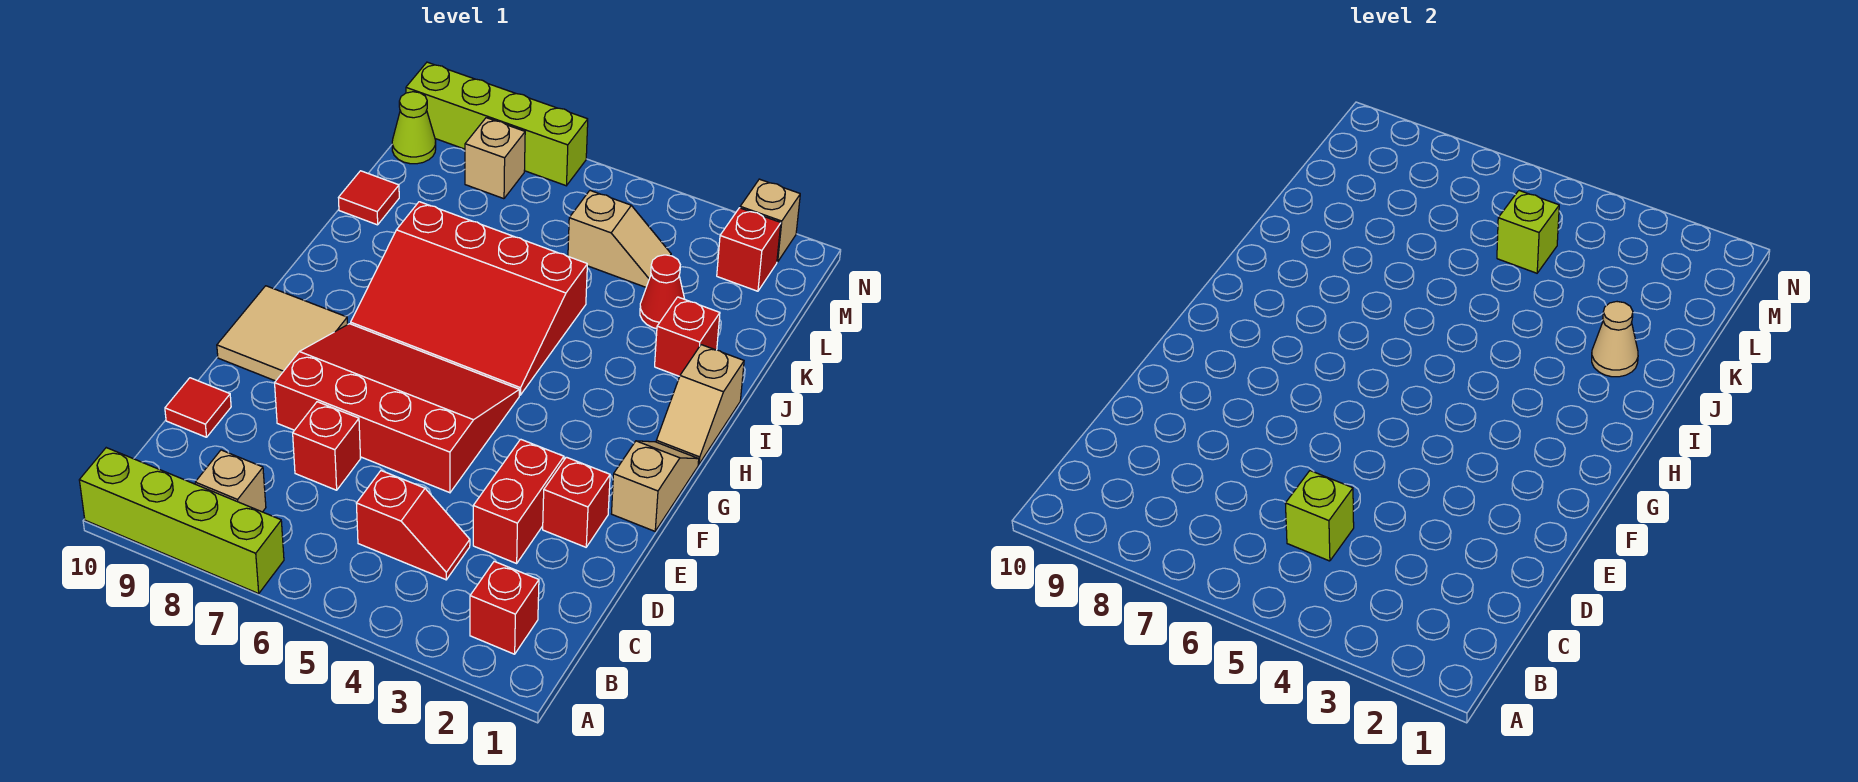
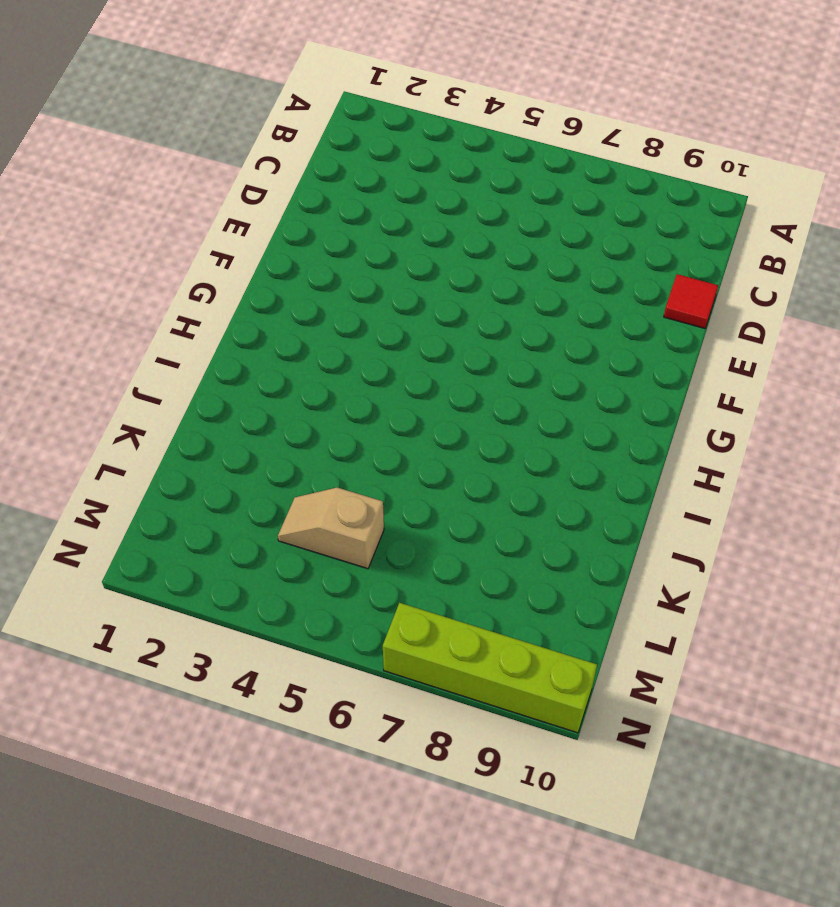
none -> lime brick A7:A10 level 1
none -> red brick B2 level 1
none -> tan brick B8 level 1

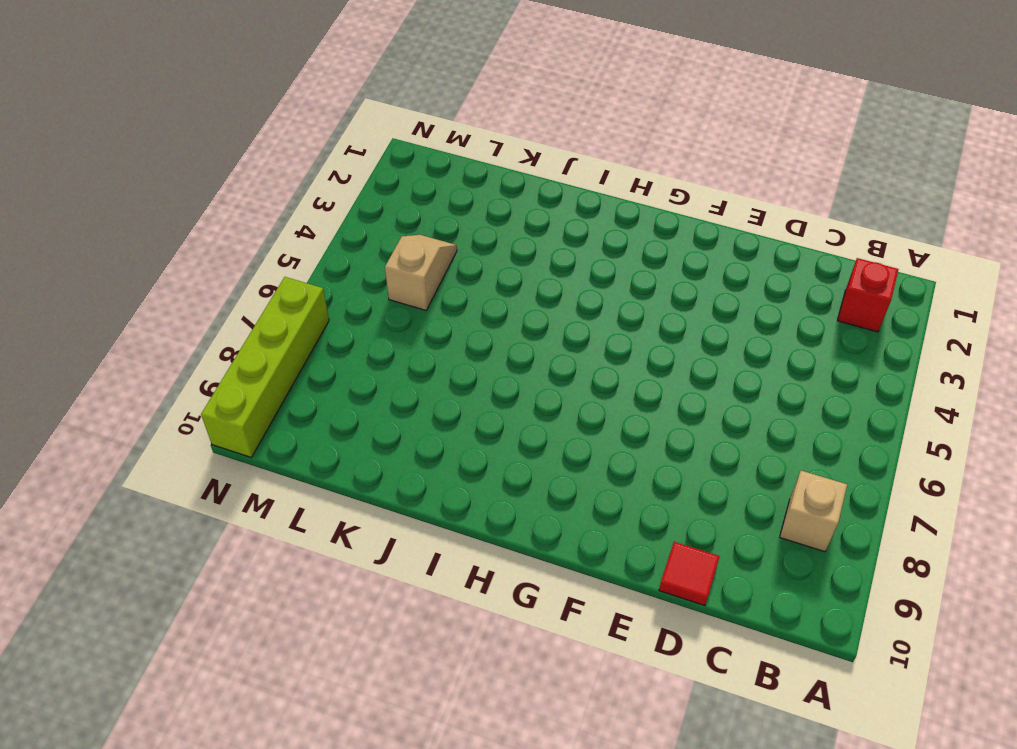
none -> lime brick A7:A10 level 1
none -> red slope C4:C5 level 1 top 5
none -> red brick D3:E3 level 1

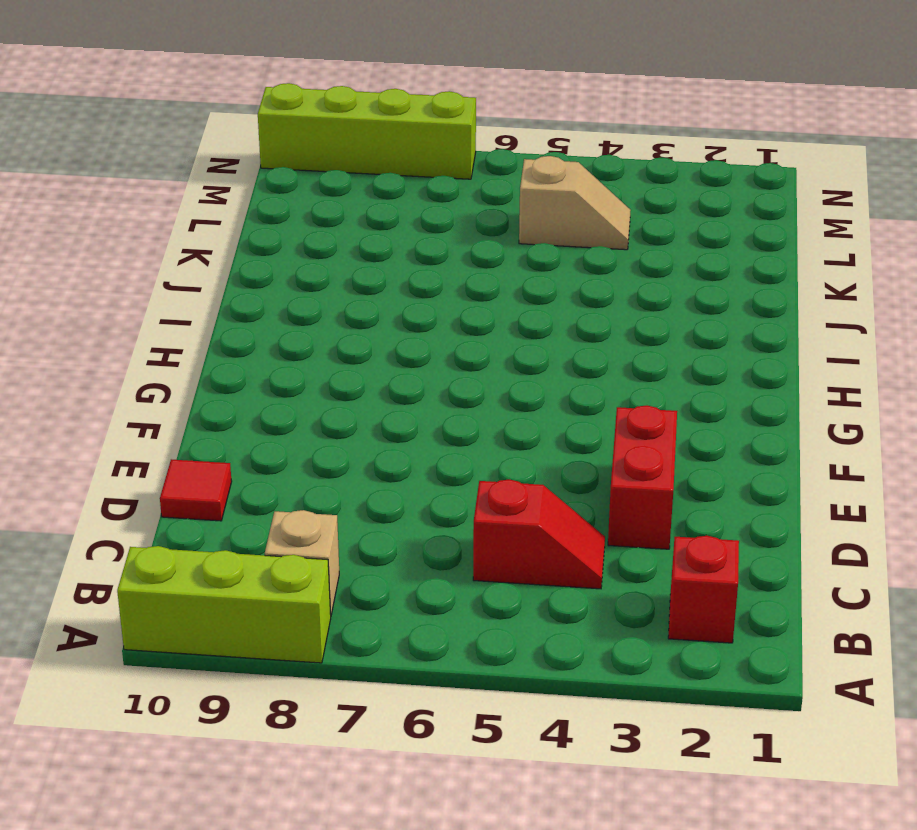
lime brick A8:A10 level 1 -> lime brick A7:A10 level 1
none -> red brick D7 level 1
none -> red brick E2 level 1
none -> red slope E5:G8 level 1 top E

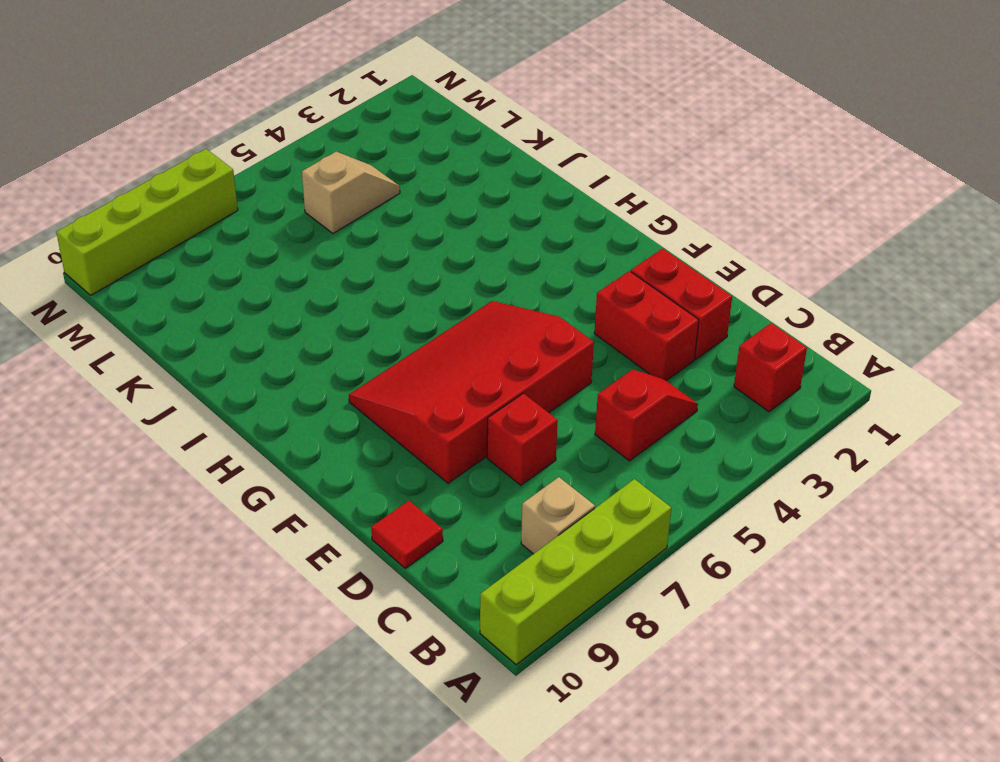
red brick D2:E2 level 1 -> red brick E2 level 1
none -> tan slope F1:G1 level 1 top F
none -> tan tile F9:G10 level 1
none -> tan slope H1:I1 level 1 top I

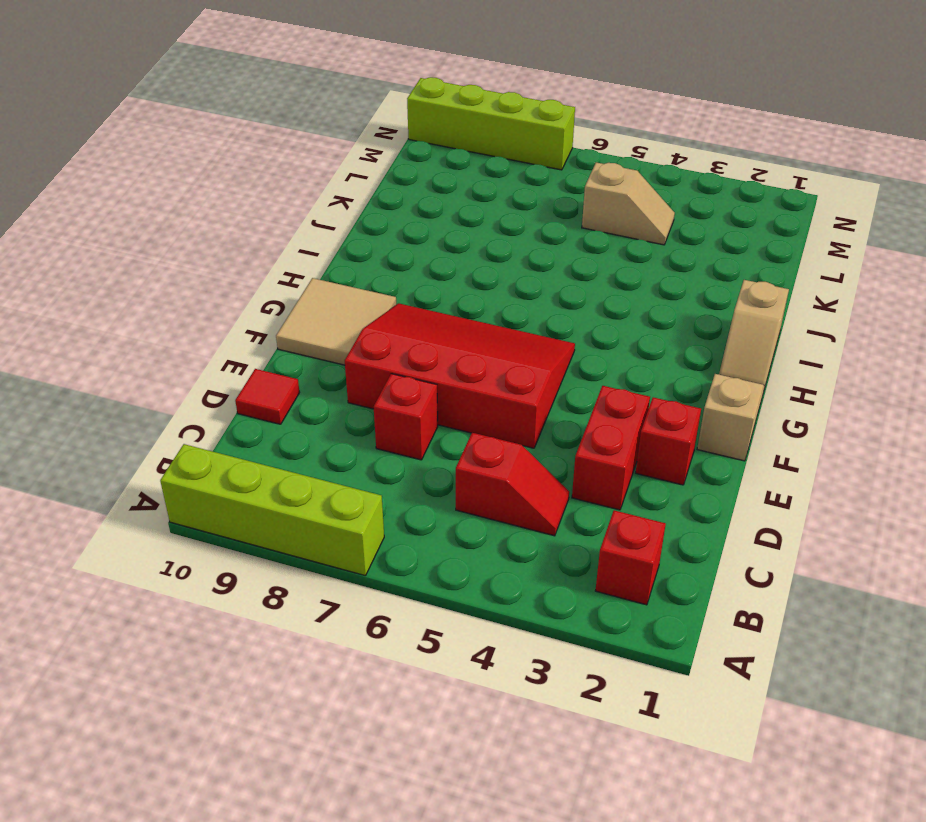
none -> tan brick B8 level 1
none -> red slope H5:J8 level 1 top J
none -> red brick J2 level 1

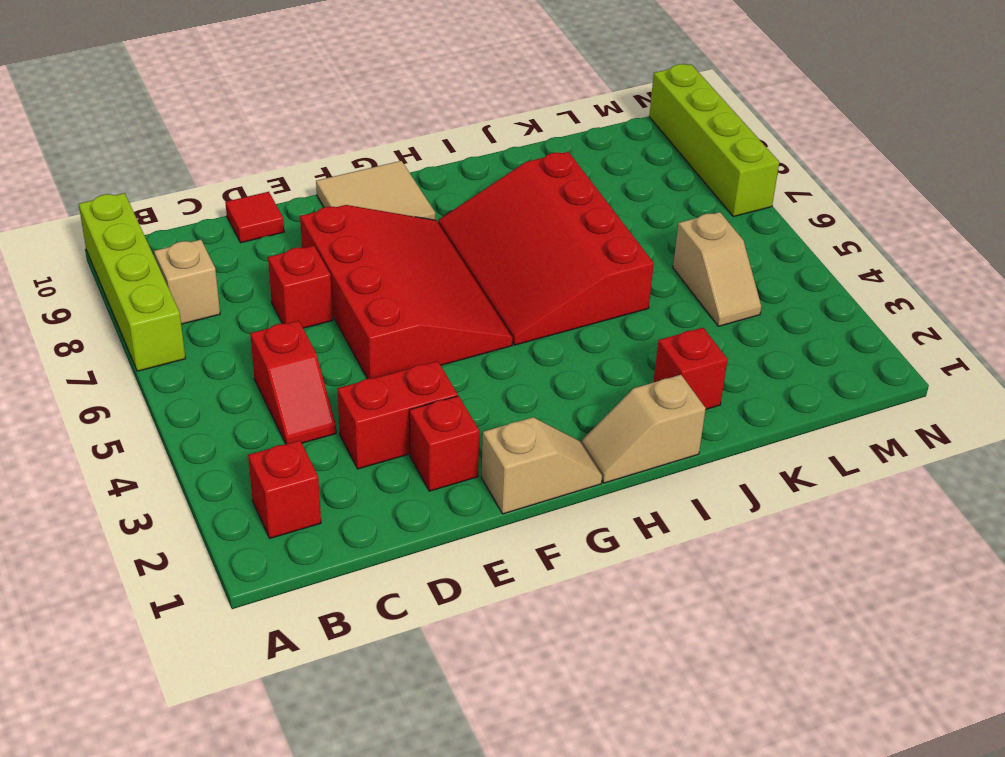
none -> red cone K3 level 1
none -> red tile K10 level 1
none -> red brick M2 level 1

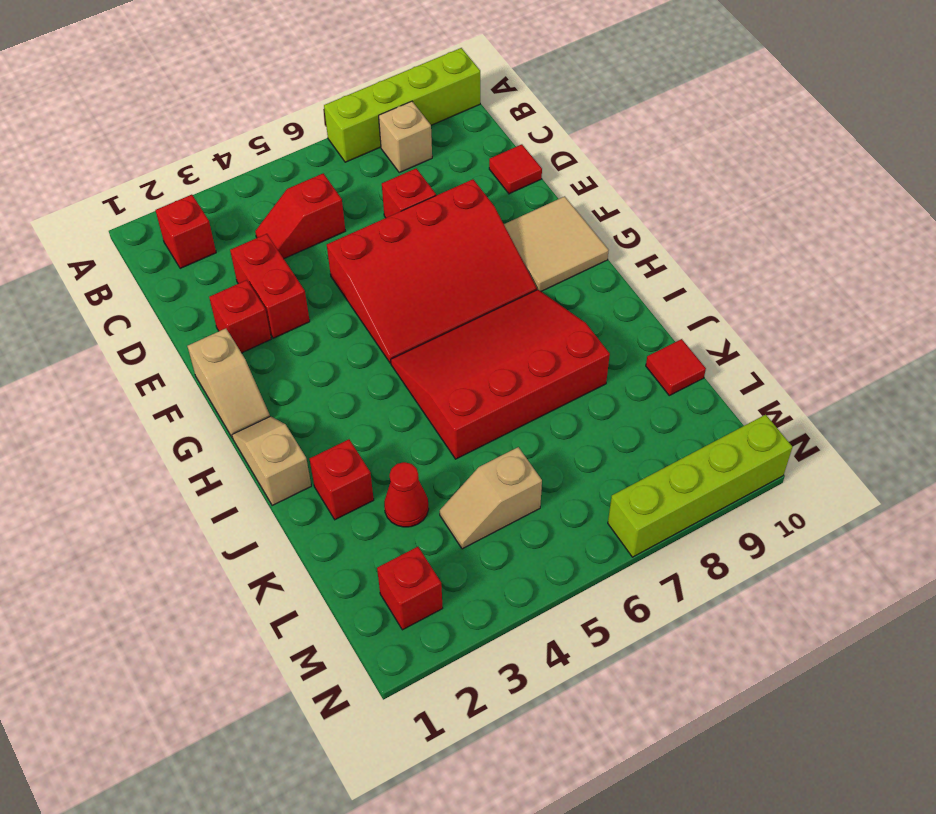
none -> tan brick M8 level 1
none -> lime cone M10 level 1
none -> tan brick N2 level 1

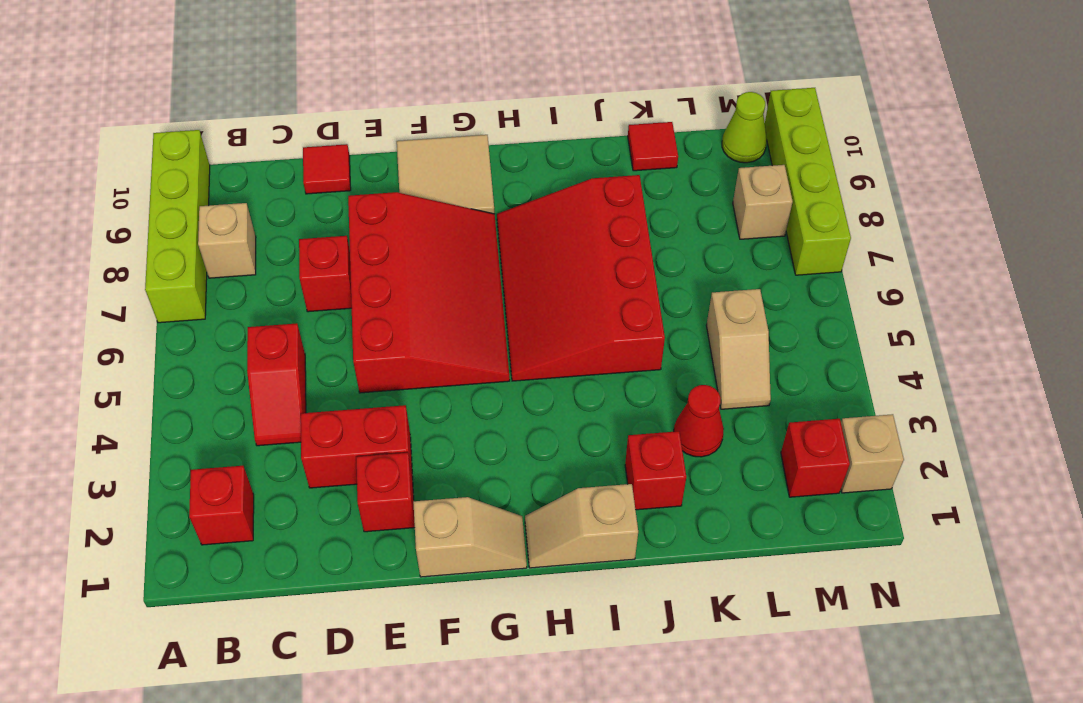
none -> lime brick C5 level 2
none -> tan cone J2 level 2
none -> lime brick L5 level 2

